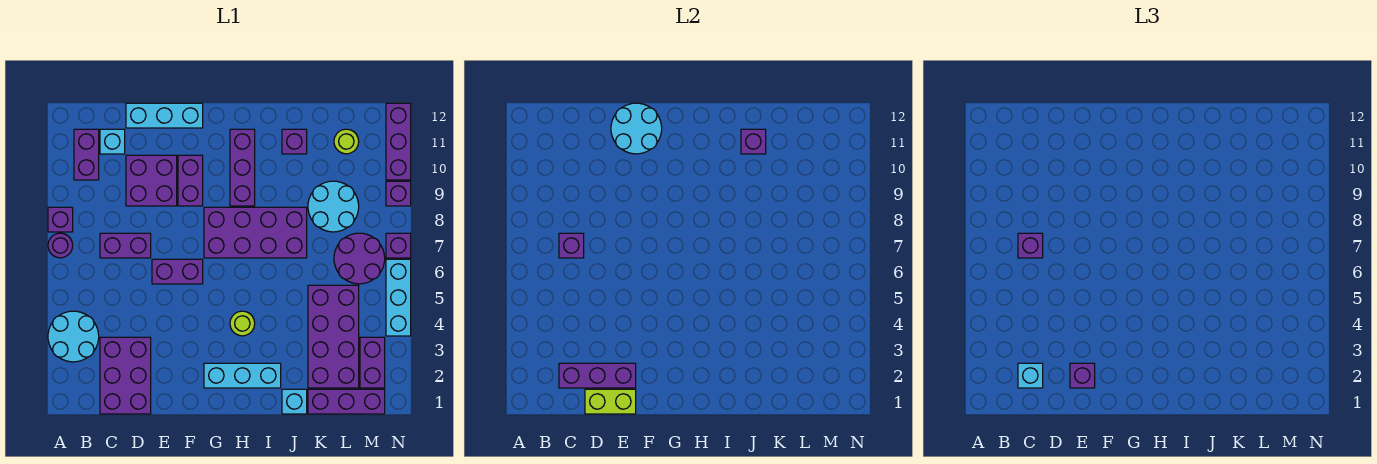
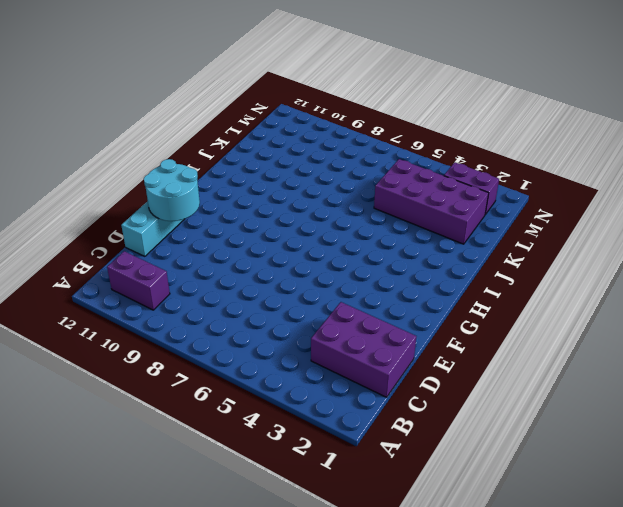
none -> cyan round brick A3:B4 level 1
none -> purple round brick A7 level 1
none -> purple brick A8 level 1
none -> purple brick C7:D7 level 1

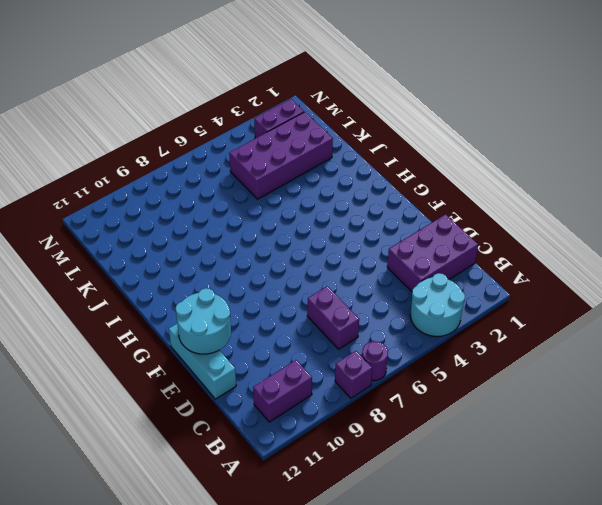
none -> cyan brick C11 level 1
none -> purple brick D9:E10 level 1
none -> purple brick E6:F6 level 1
none -> purple brick F9:F10 level 1

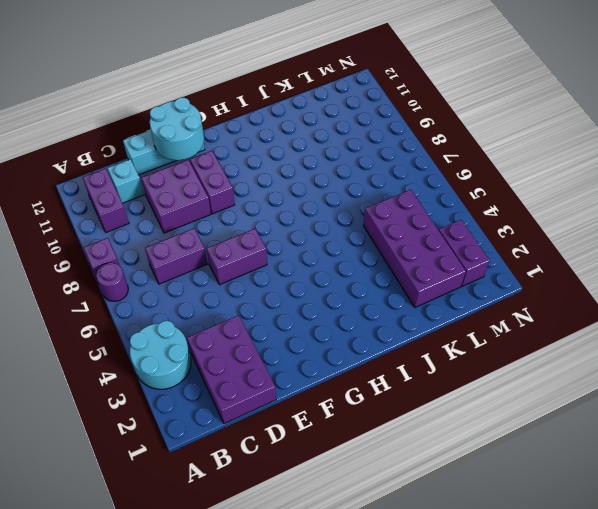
none -> cyan brick G2:I2 level 1
none -> purple brick G7:J8 level 1
none -> lime round brick H4 level 1
none -> purple brick H9:H11 level 1

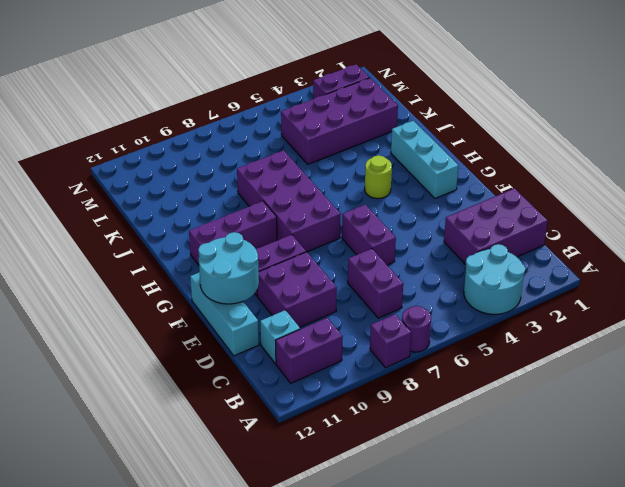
none -> cyan brick J1 level 1
none -> purple brick J11 level 1
none -> purple brick K1:M1 level 1
none -> cyan round brick K8:L9 level 1

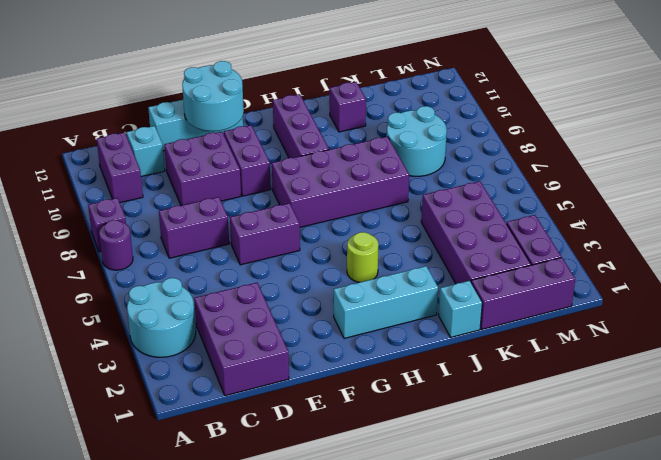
none -> purple round brick L6:M7 level 1
none -> lime round brick L11 level 1
none -> cyan brick N4:N6 level 1
none -> purple brick N7 level 1

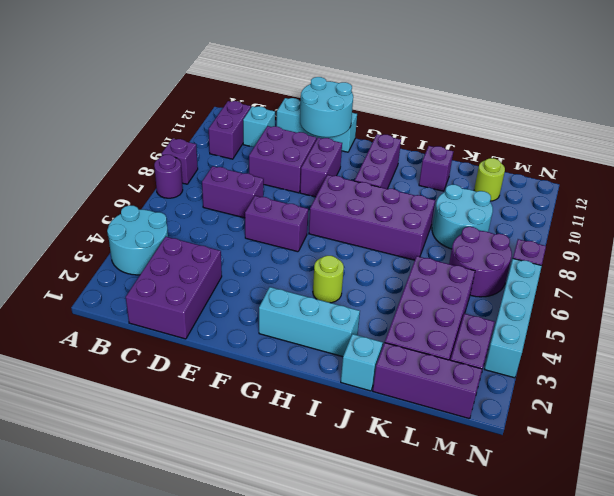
cyan brick N3:N6 level 1 -> cyan brick N4:N6 level 1
none -> purple brick N9 level 1
none -> purple brick N10:N12 level 1
none -> purple brick C2:E2 level 2
none -> purple brick C7 level 2

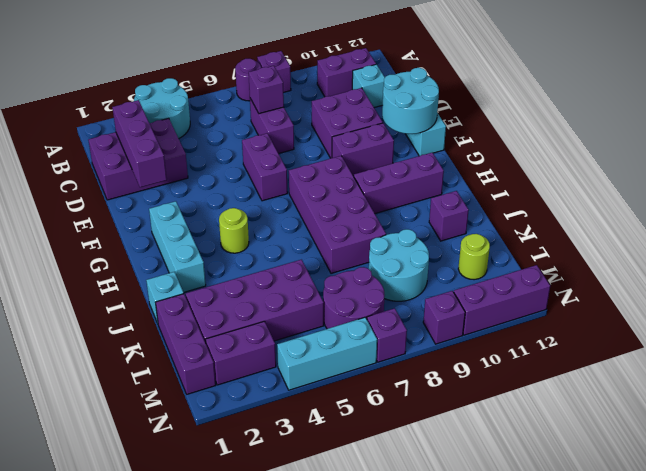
none -> lime brick D1:E1 level 2
none -> purple brick J11 level 2
none -> cyan brick C2 level 3
none -> purple brick C7 level 3

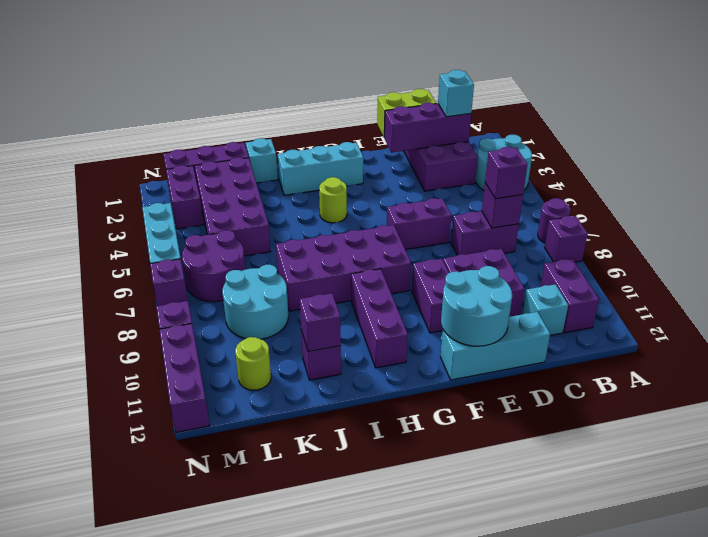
none -> purple brick E2 level 3

